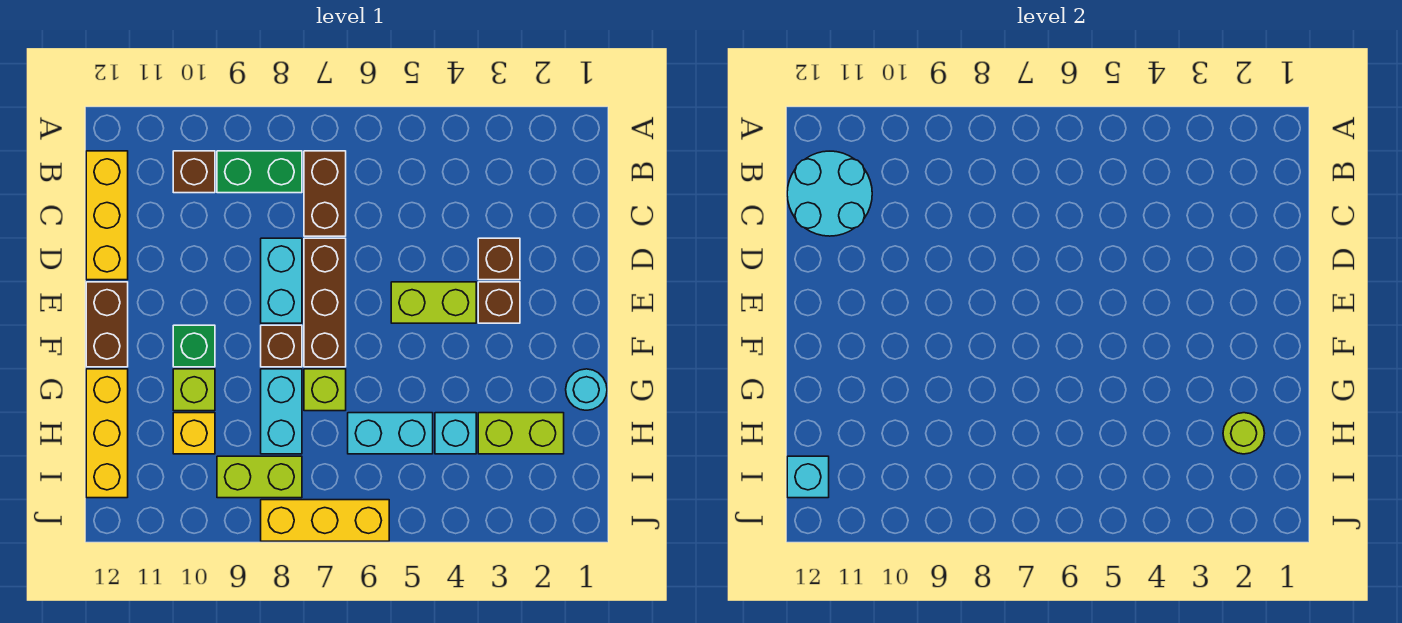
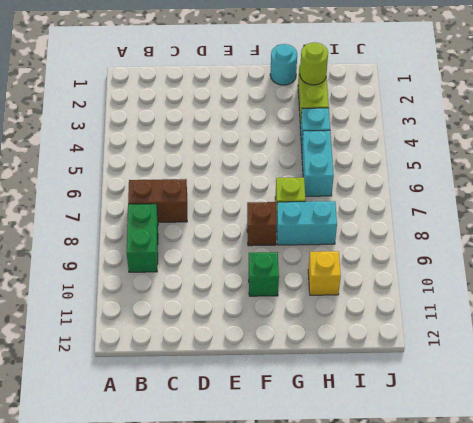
none -> brown brick B10 level 1
none -> yellow brick B12:D12 level 1
none -> brown brick D3 level 1

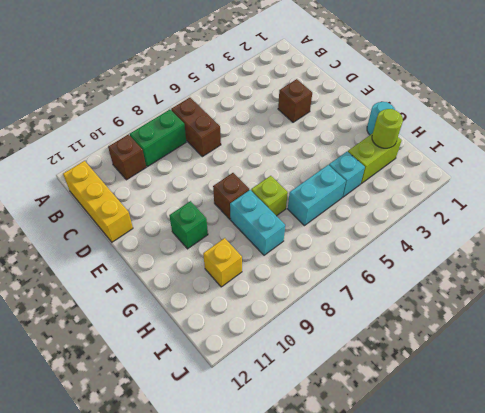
none -> brown brick D7:F7 level 1
none -> cyan brick D8:E8 level 1
none -> brown brick E3 level 1

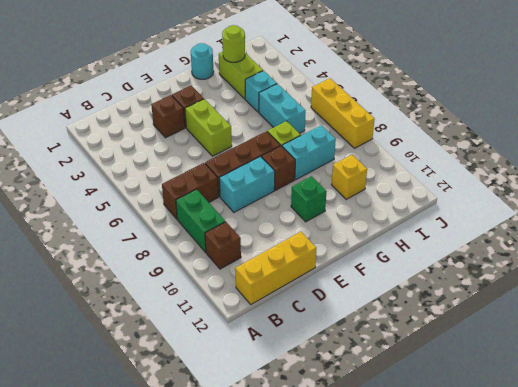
none -> brown brick E12:F12 level 1
none -> lime brick G10 level 1
none -> yellow brick G12:I12 level 1

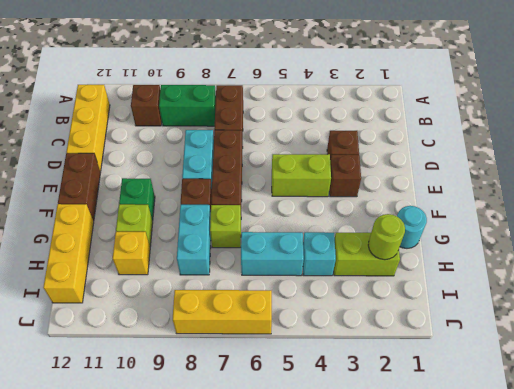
none -> lime brick I8:I9 level 1
none -> cyan round brick B11:C12 level 2
none -> cyan brick I12 level 2

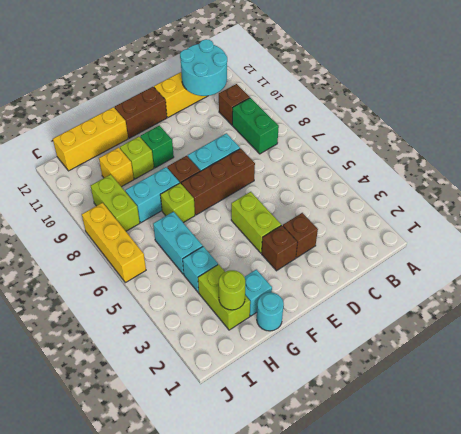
cyan brick G2 level 1 -> cyan brick I12 level 2
none -> brown brick B7:C7 level 1

